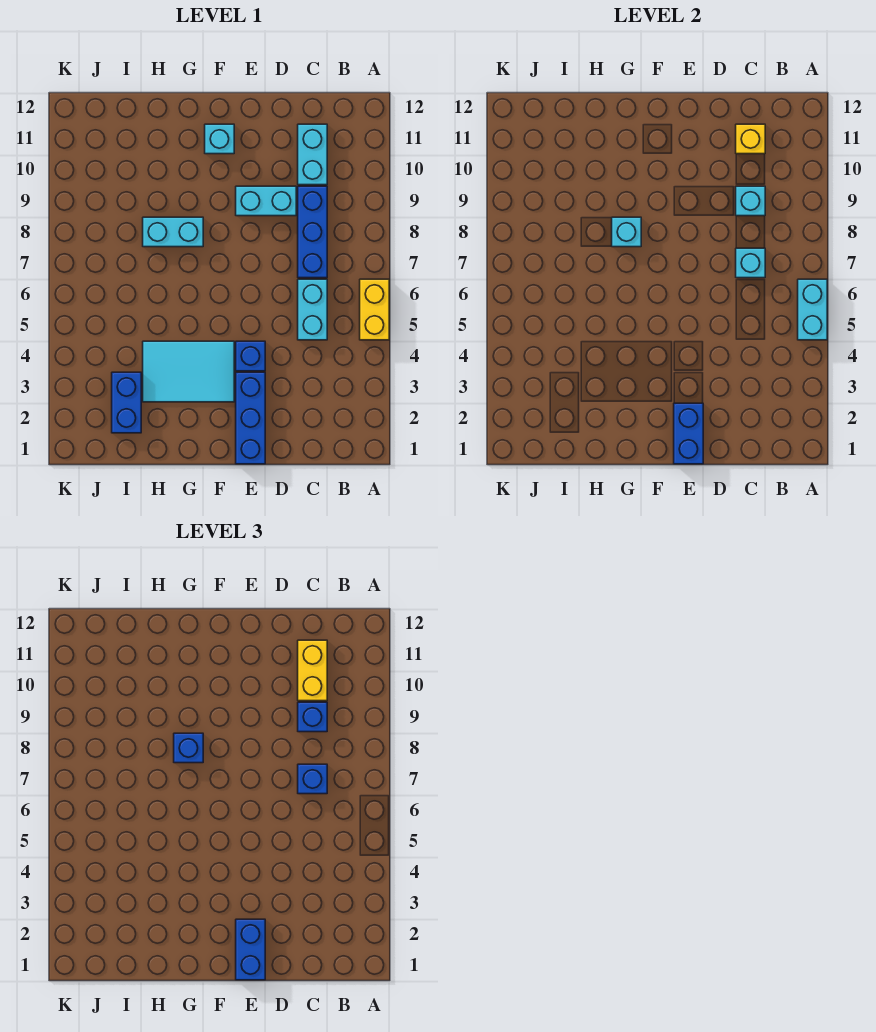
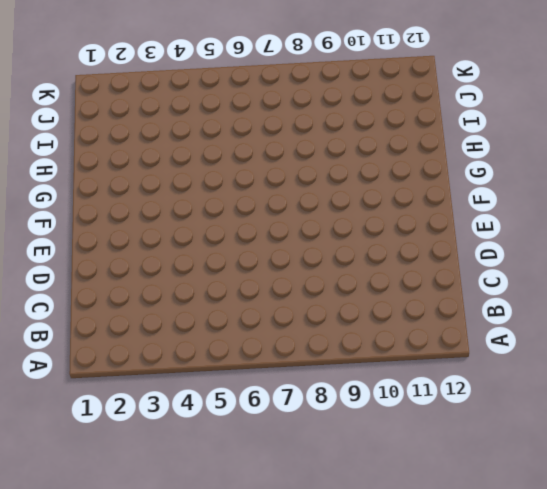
none -> yellow brick A5:A6 level 1
none -> cyan brick C5:C6 level 1
none -> blue brick C7:C9 level 1

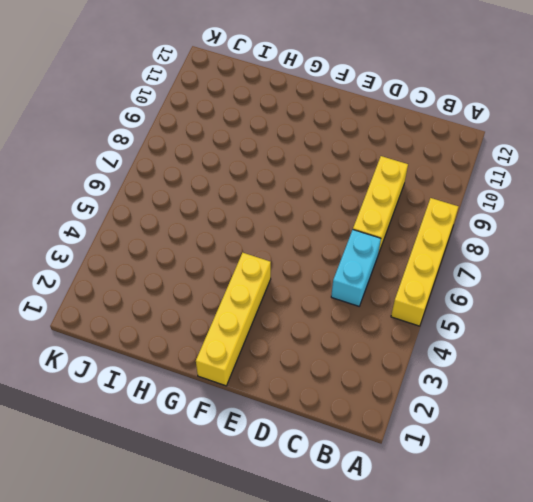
yellow brick A5:A8 level 1 -> yellow brick A5:A6 level 1
yellow brick C7:C9 level 1 -> blue brick C7:C9 level 1
yellow brick F1:F4 level 1 -> cyan tile F3:H4 level 1
none -> cyan brick C10:C11 level 1
none -> cyan brick D9:E9 level 1
none -> blue brick E1:E3 level 1

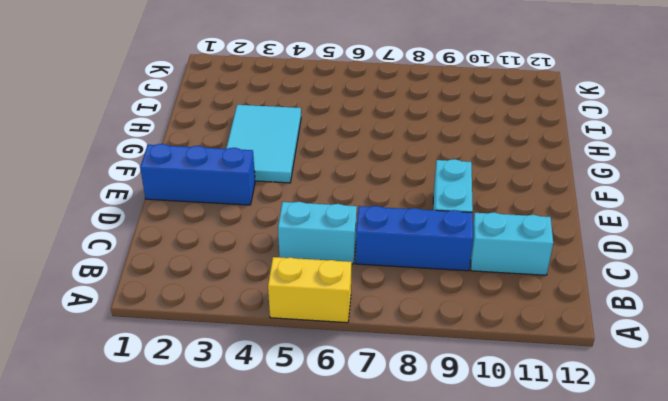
none -> blue brick E4 level 1
none -> cyan brick F11 level 1
none -> cyan brick G8:H8 level 1

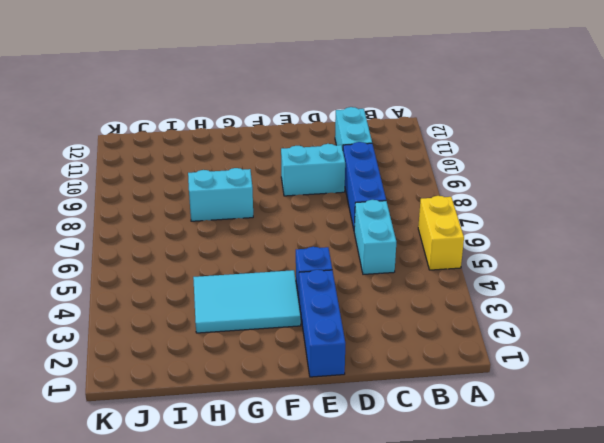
none -> cyan brick F11 level 1
none -> blue brick I2:I3 level 1
none -> cyan brick A5:A6 level 2

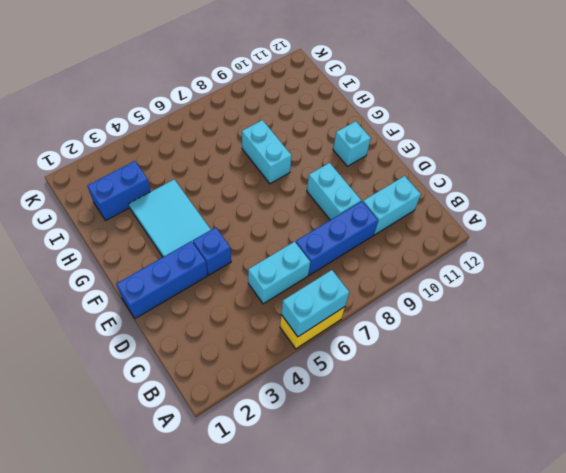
none -> cyan brick C7 level 2
none -> cyan brick C9 level 2
none -> yellow brick C11 level 2

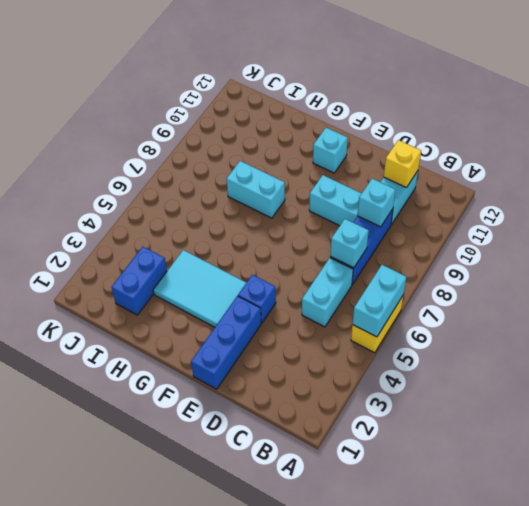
none -> blue brick E1:E2 level 2
none -> cyan brick G8 level 2
none -> blue brick C7 level 3

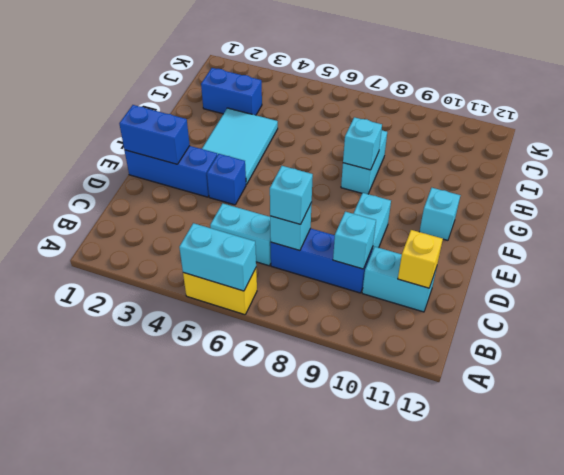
cyan brick C7 level 3 -> blue brick C7 level 3
none -> blue brick C9 level 3
none -> yellow brick C10:C11 level 3
none -> blue brick E1:E2 level 3

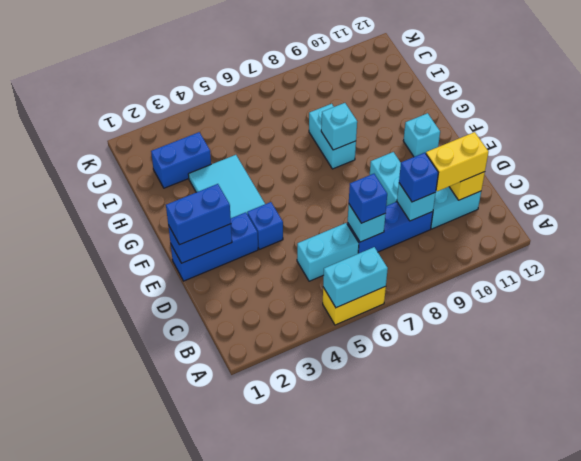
none -> blue brick G8 level 3

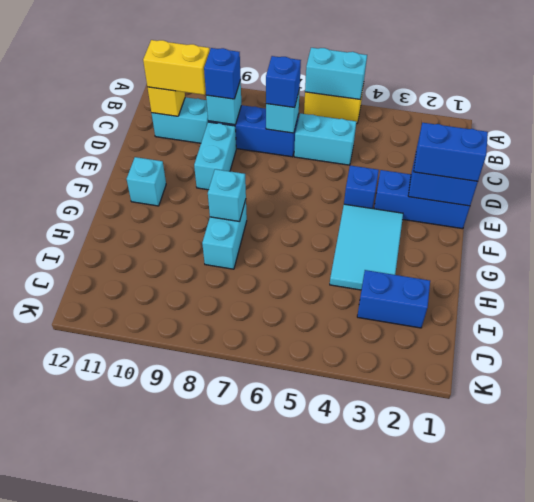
none -> blue brick G8 level 3

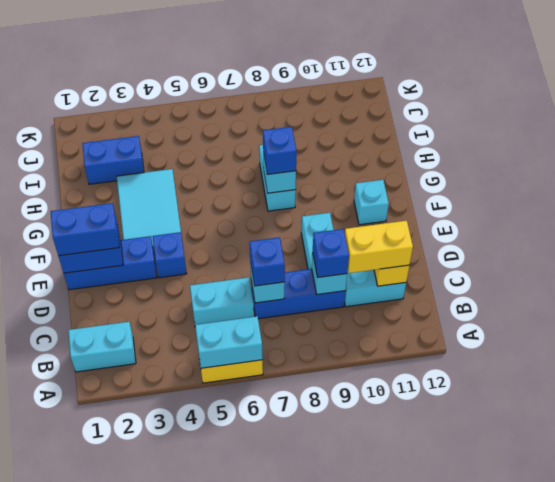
cyan brick B1:B2 level 1 -> none

